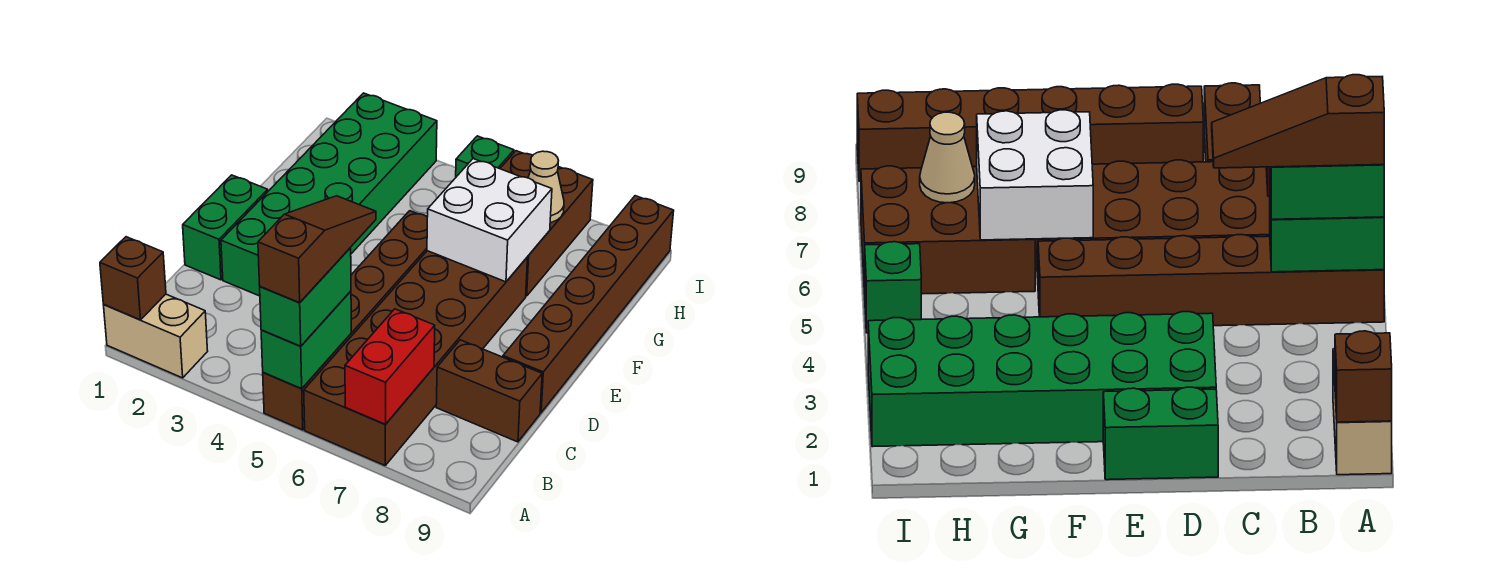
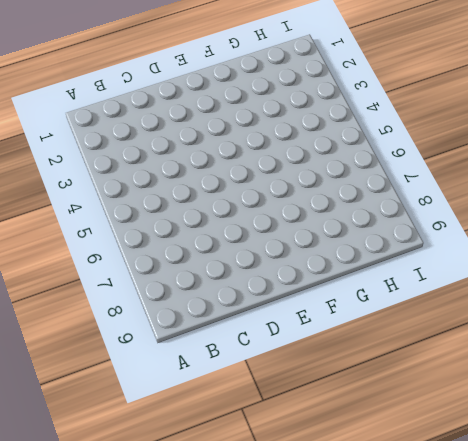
none -> tan brick A1:A2 level 1
none -> brown brick A5:F5 level 1
none -> brown brick A6:F7 level 1

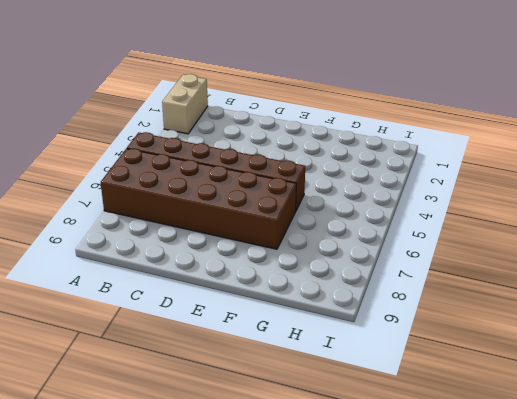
none -> brown brick C8:C9 level 1
none -> green brick D1:E1 level 1
none -> green brick D2:I3 level 1

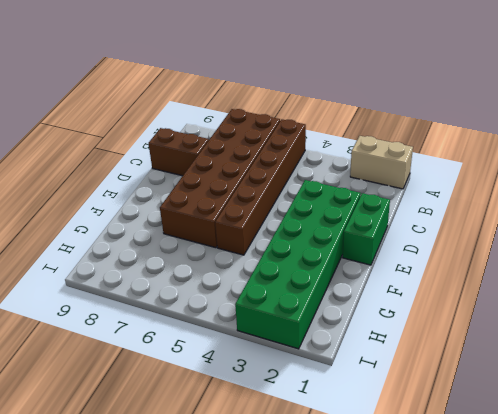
none -> brown brick D9:I9 level 1
none -> brown brick G6:I7 level 1
none -> green brick I5 level 1

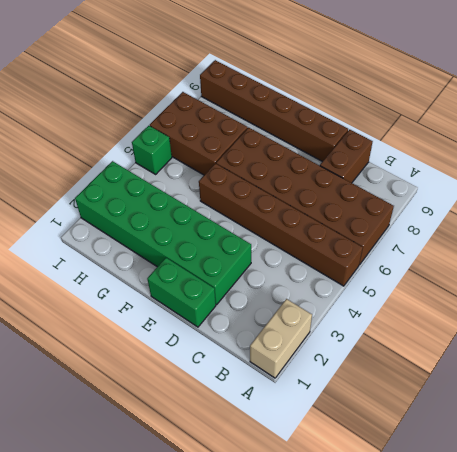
none -> brown brick A1 level 2
none -> green brick A5:B5 level 2
none -> red brick A7:B7 level 2

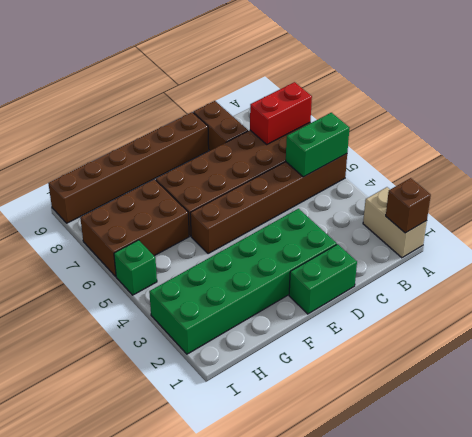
none -> white brick F6:G7 level 2
none -> tan cone H7 level 2
none -> green brick A5:B5 level 3

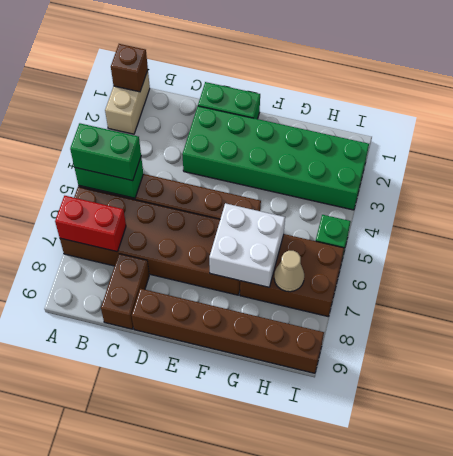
none -> brown slope A5:C5 level 4 top A

